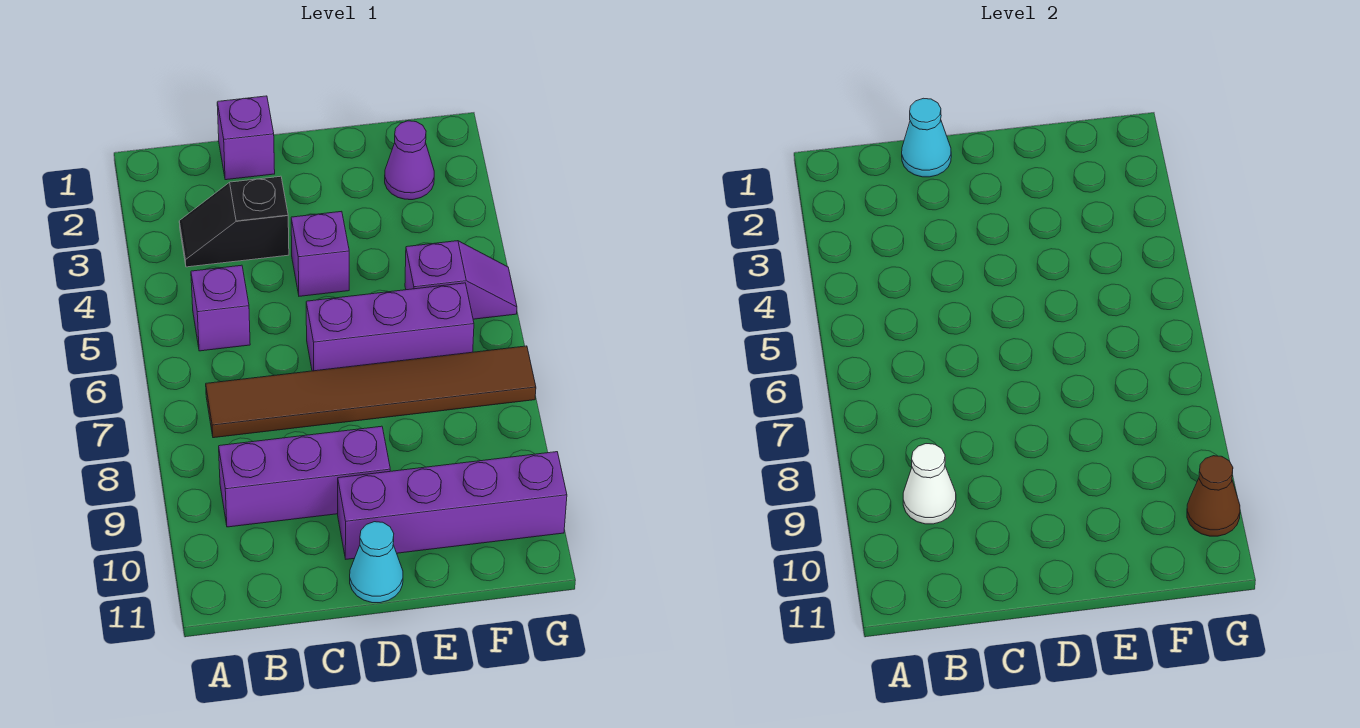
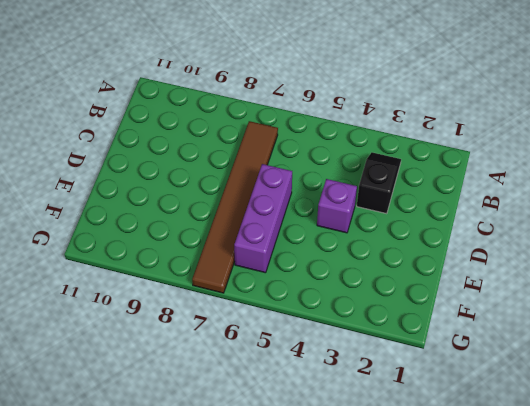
none -> purple brick B5 level 1
none -> purple brick B9:D9 level 1
none -> purple brick C1 level 1

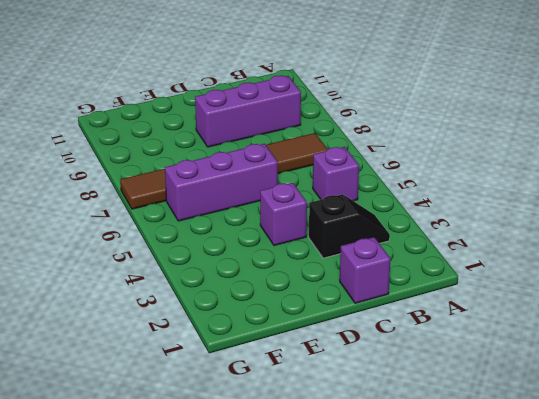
none -> purple brick D10:G10 level 1
none -> cyan cone D11 level 1
none -> purple cone F2 level 1

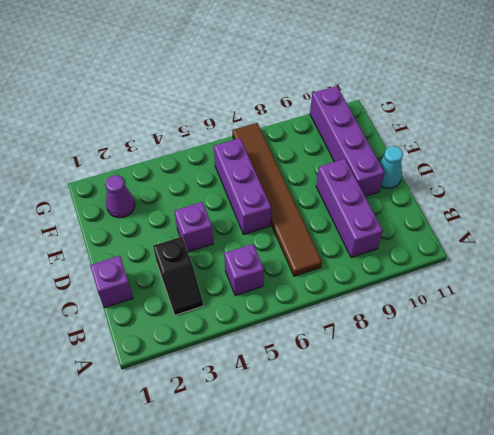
none -> purple slope F5:G5 level 1 top F
none -> white cone B9 level 2
none -> cyan cone C1 level 2

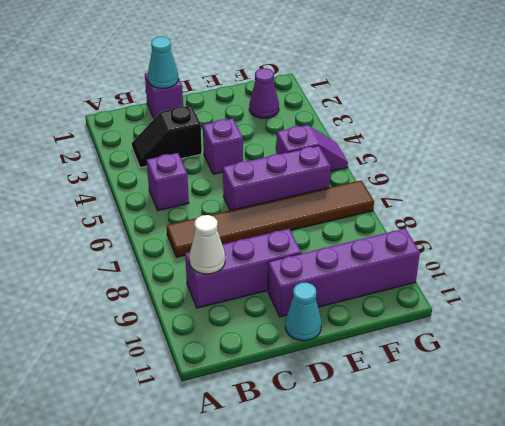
none -> brown cone G10 level 2

